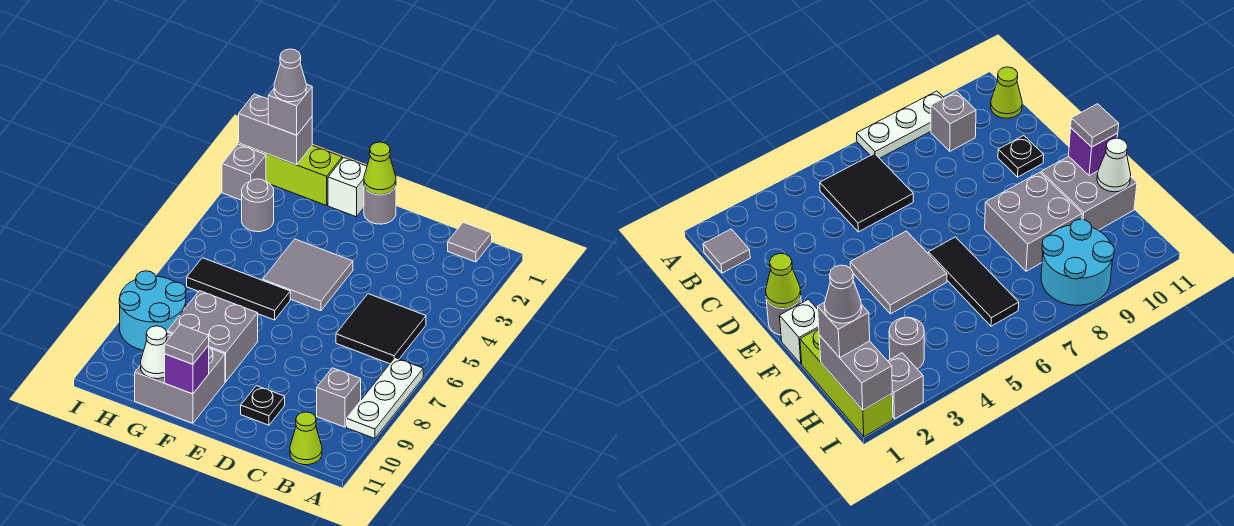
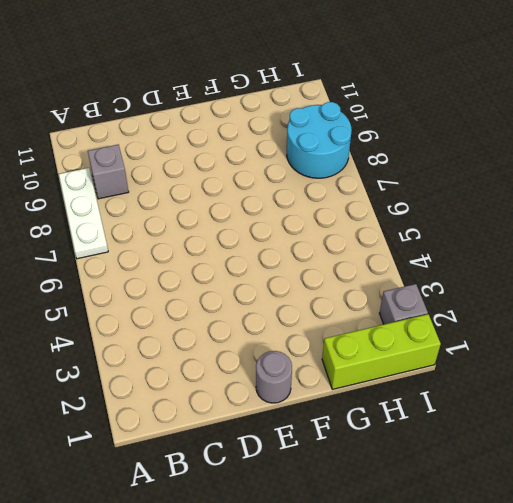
none -> grey tile B1 level 1
none -> black tile B5:C6 level 1
none -> lime cone B11 level 1

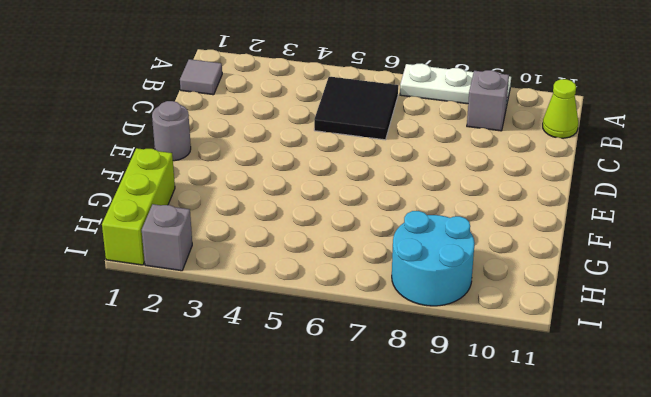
none -> black plate D10 level 1
none -> grey tile E4:F5 level 1
none -> white brick F1 level 1

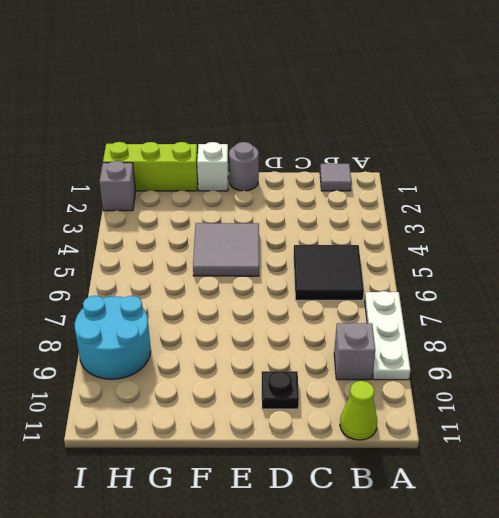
none -> black tile F6:H6 level 1
none -> grey brick F8:G9 level 1
none -> grey brick F10:G11 level 1

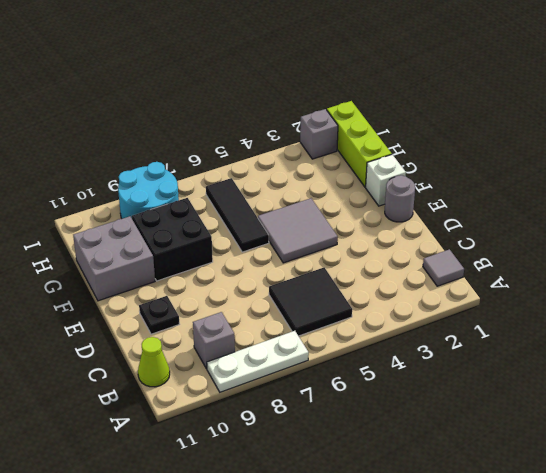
black brick F8:G9 level 1 -> grey brick F8:G9 level 1
none -> grey round brick H3 level 1
none -> lime cone E1 level 2
none -> purple brick F11 level 2

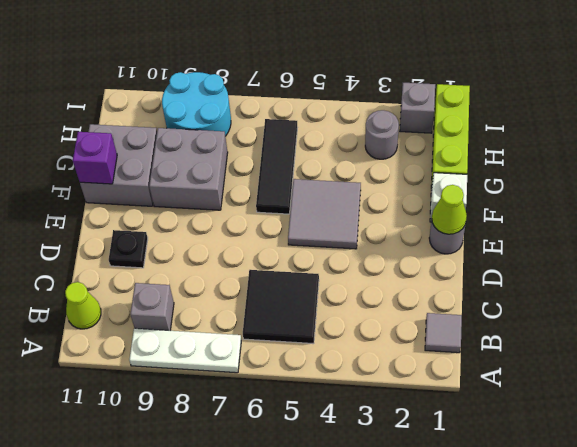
none -> white cone G11 level 2
none -> grey brick H1:I1 level 2
none -> grey tile F11 level 3

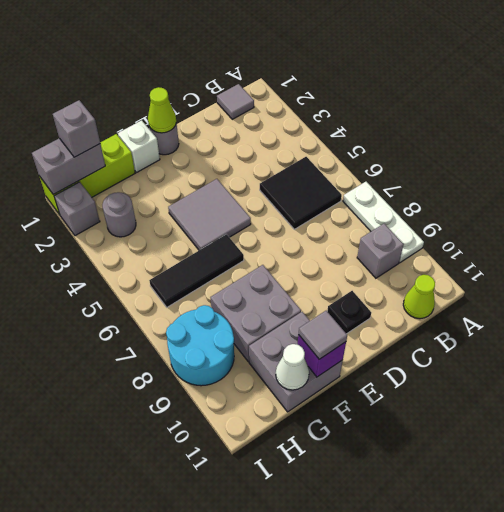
none -> grey cone H1 level 4

